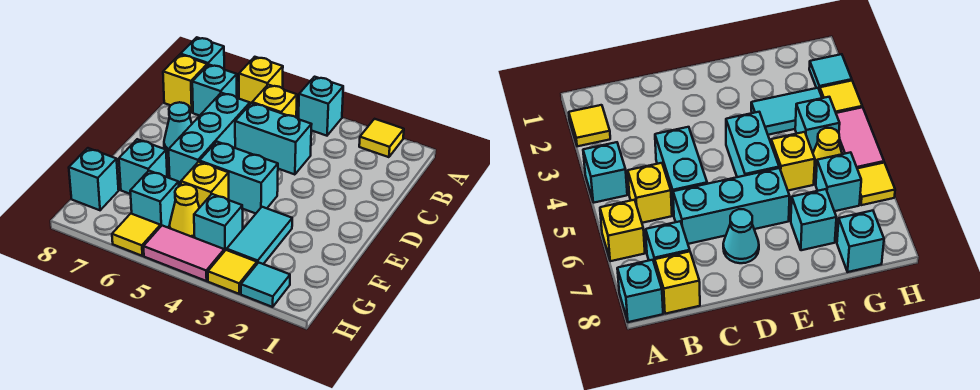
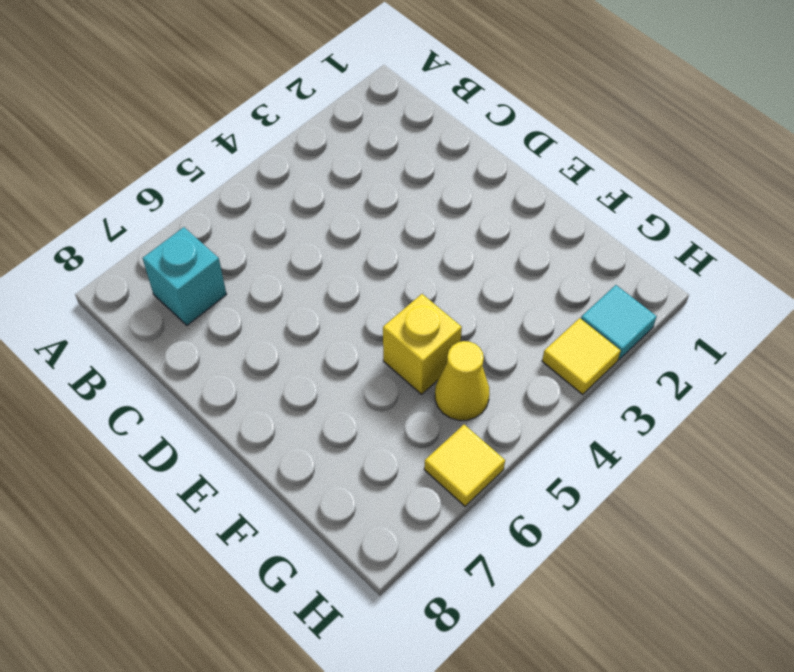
none -> yellow tile A2 level 1
none -> cyan brick A4 level 1
none -> yellow brick A6 level 1

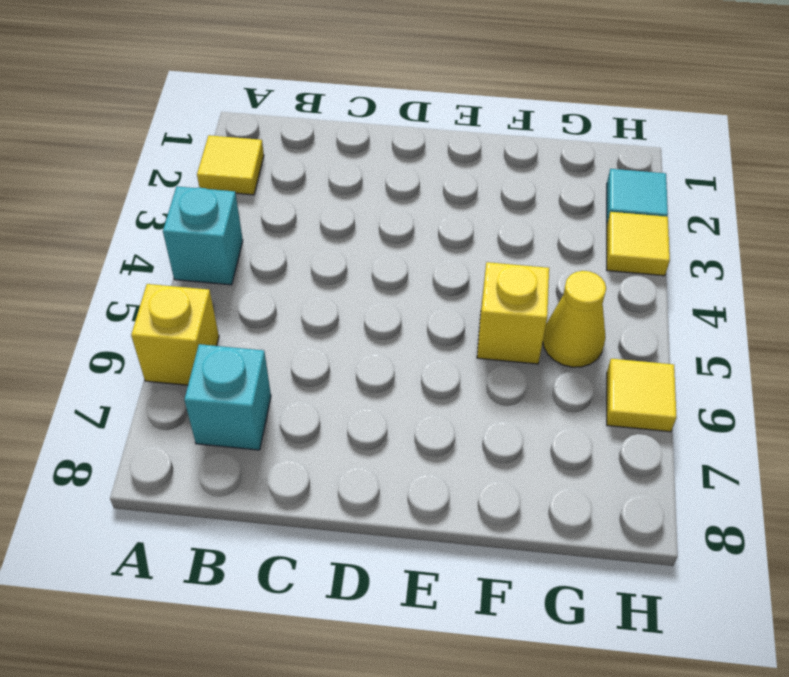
none -> cyan brick A8 level 1
none -> yellow brick B5 level 1
none -> yellow brick B8 level 1

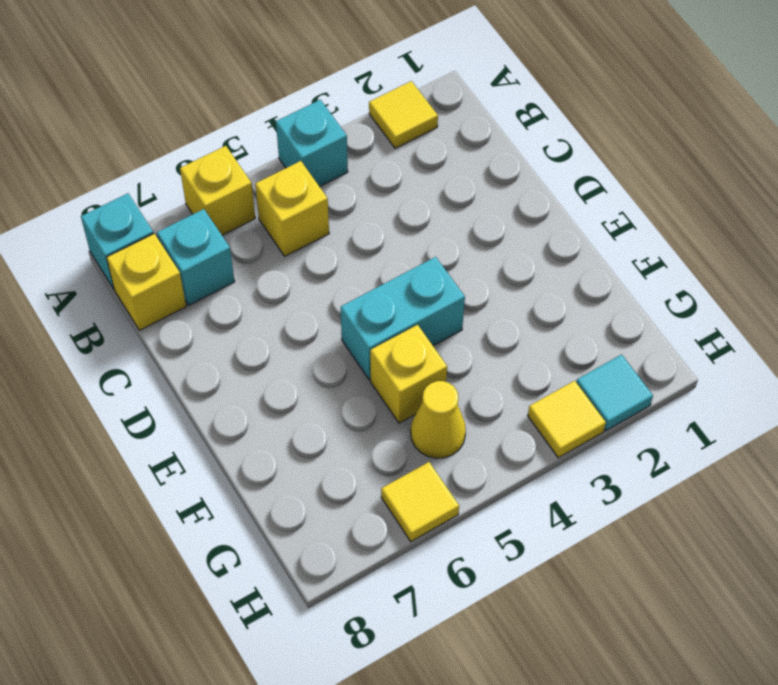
none -> cyan brick C4:C5 level 1
none -> cyan brick C6:E6 level 1
none -> cyan cone D7 level 1

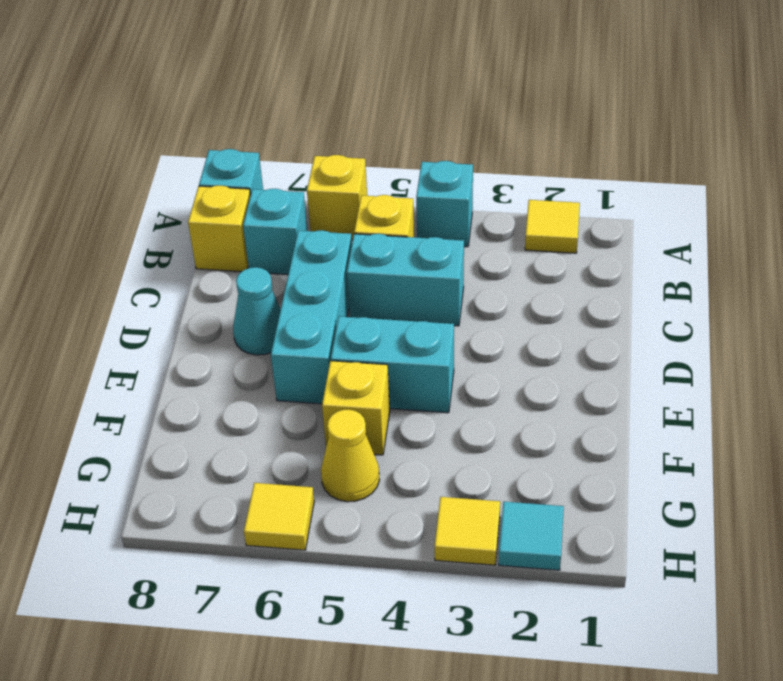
none -> cyan tile F3:G3 level 1
none -> cyan brick F7 level 1
none -> cyan brick G4 level 1

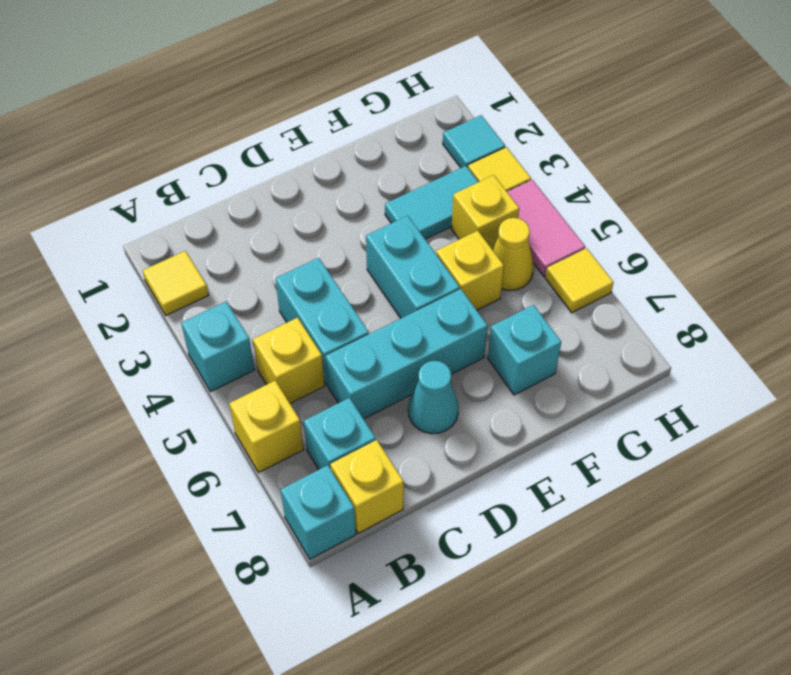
yellow brick G4 level 1 -> cyan brick G4 level 1
none -> cyan brick G6 level 1
none -> cyan brick G8 level 1

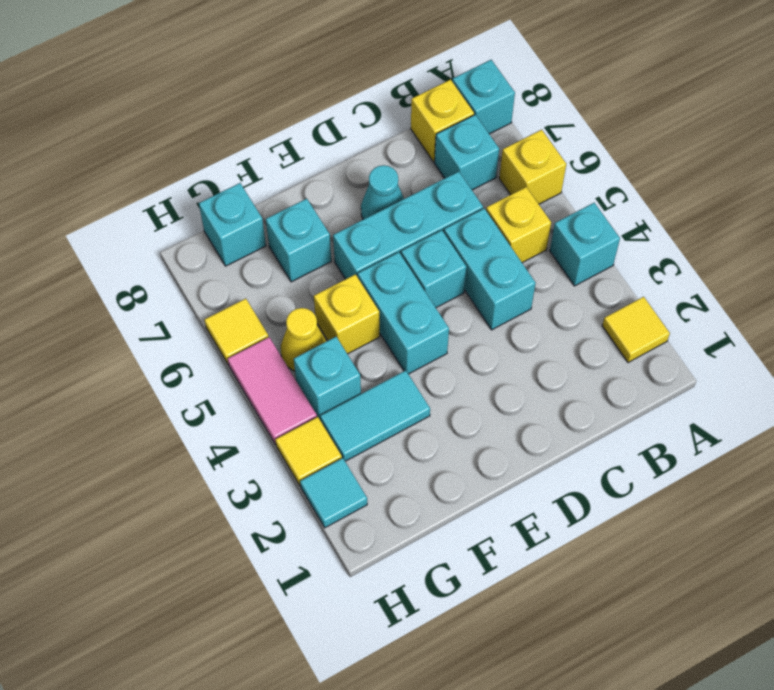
cyan brick D5 level 1 -> cyan brick G6 level 1

